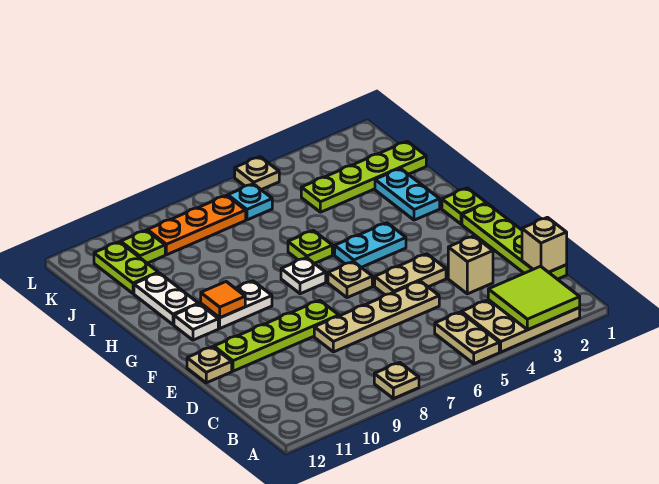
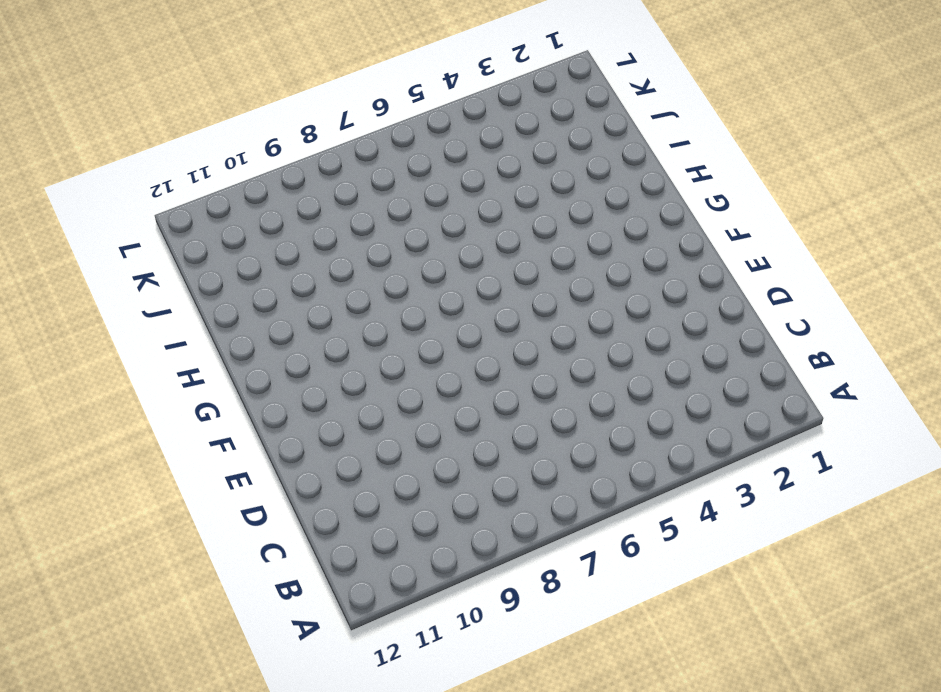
none -> tan plate A2:B4 level 1
none -> tan plate A5:B5 level 1
none -> tan plate A8 level 1

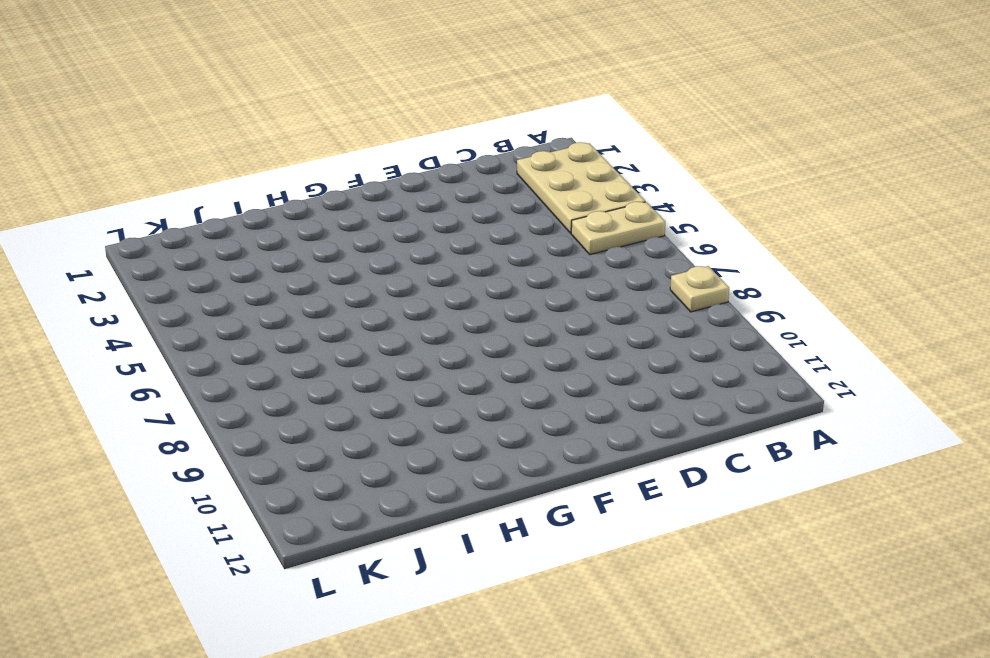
none -> lime plate C1:F1 level 1
none -> tan brick D3 level 1
none -> tan plate D5:D8 level 1

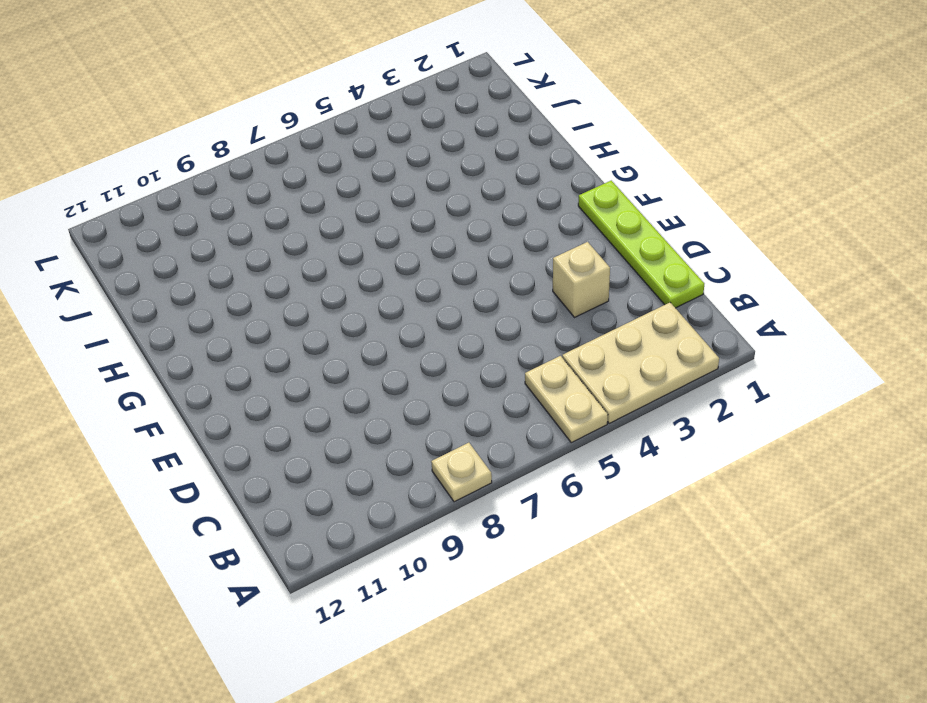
none -> tan plate D5:D8 level 1
none -> tan plate E4:E5 level 1
none -> lime plate E8:E11 level 1

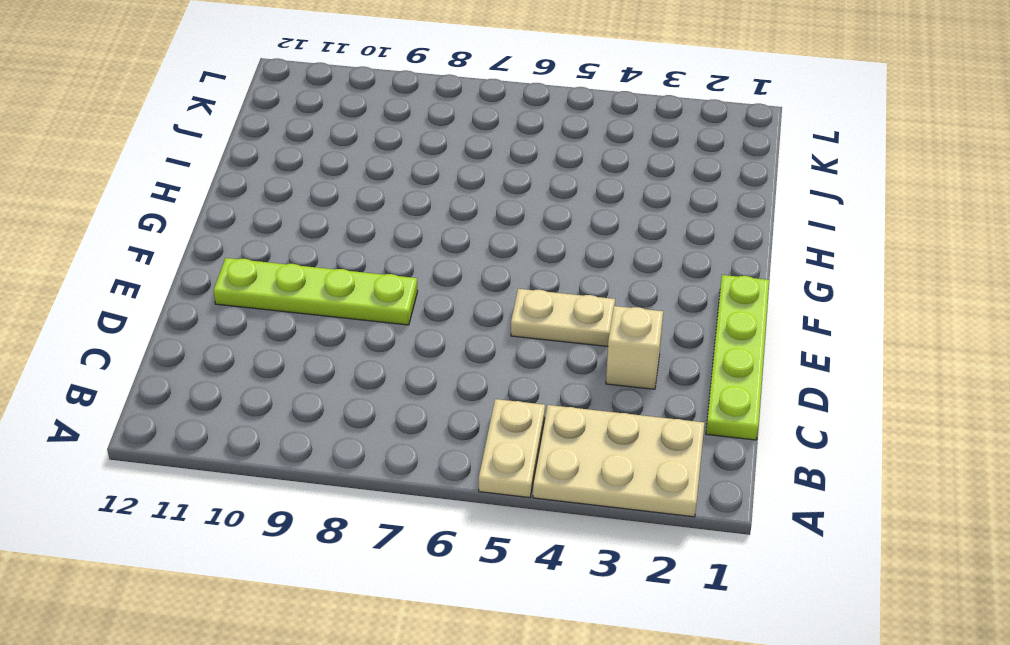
none -> tan plate A8 level 1
none -> tan plate D5:D8 level 1
none -> tan plate E12 level 1

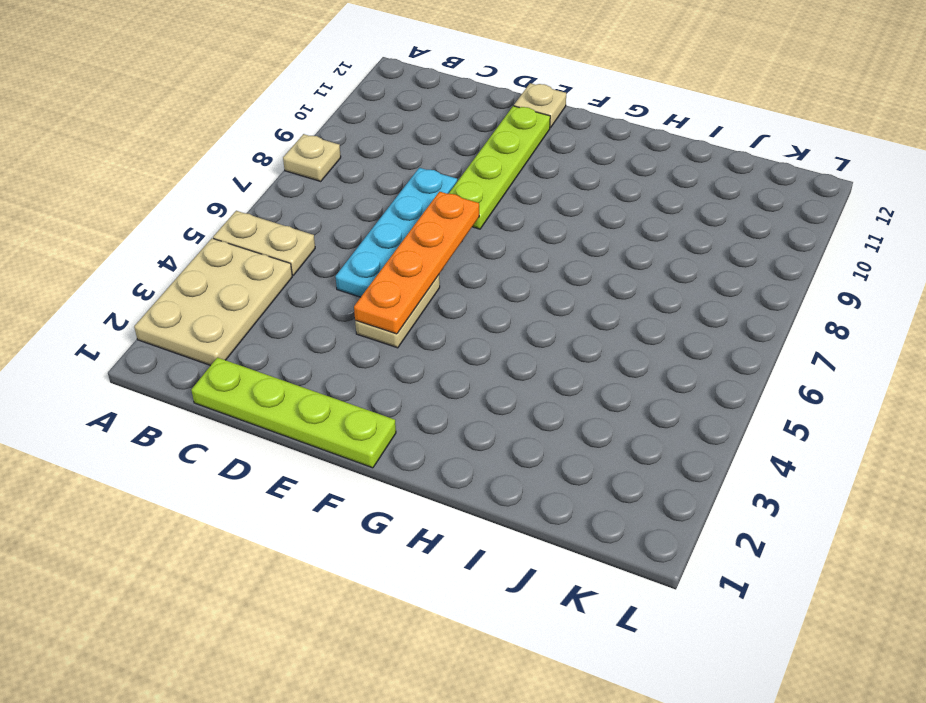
cyan plate D5:D8 level 1 -> tan plate D5:D8 level 1
orange plate E4:E7 level 2 -> none
none -> tan brick D3 level 1
none -> tan plate F6 level 1
none -> lime plate G1 level 1

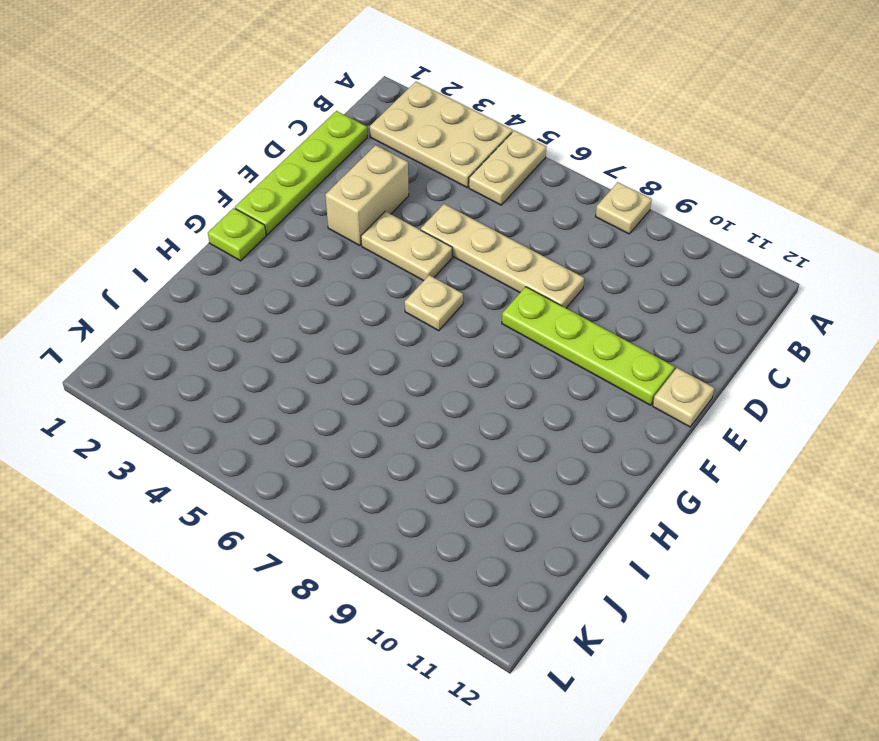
tan brick D3:E3 level 1 -> tan brick D3 level 1
none -> cyan plate G4:G5 level 1
none -> white plate G7 level 1
none -> white plate G9:G10 level 1

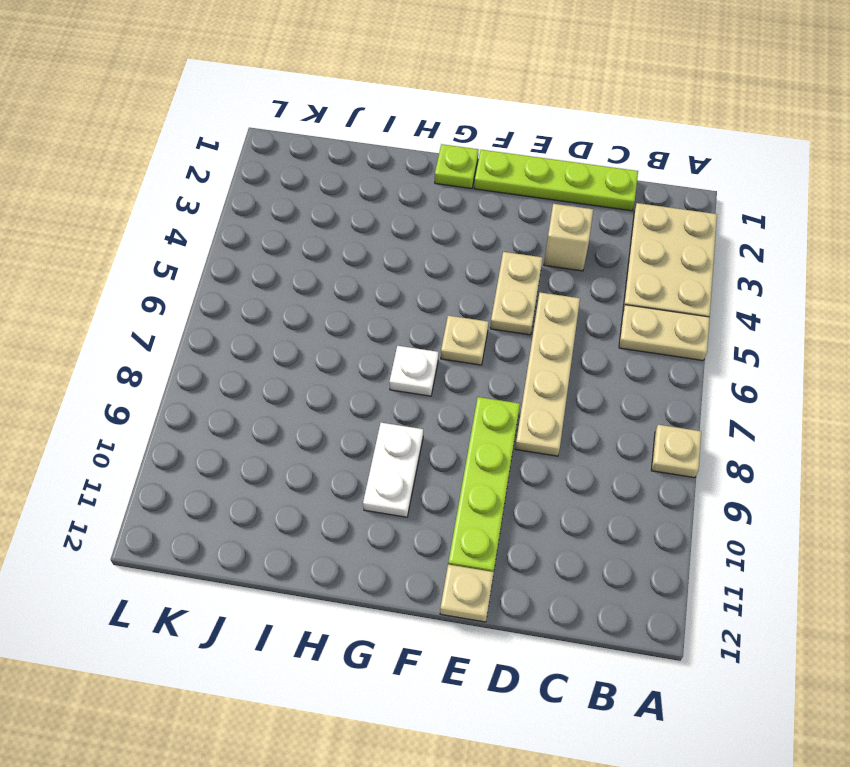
none -> cyan plate G4:G5 level 1
none -> white plate G11 level 1
none -> cyan plate H2:I2 level 1

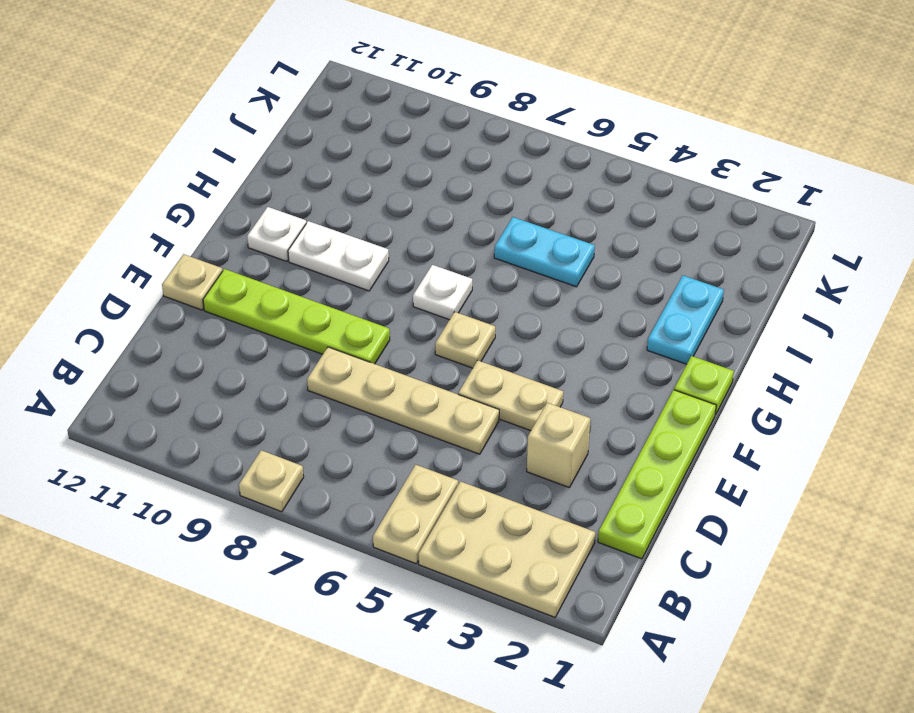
cyan plate I5:I6 level 1 -> cyan plate G4:G5 level 1
none -> lime plate H6 level 1
none -> white plate H11:I11 level 1
none -> lime plate J1:J4 level 1

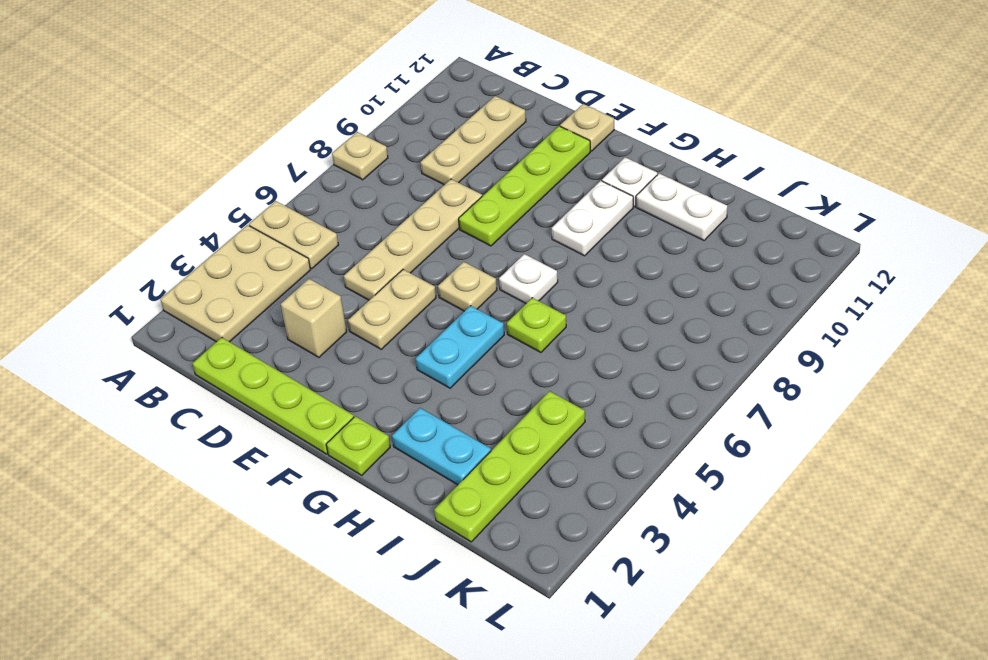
tan plate C9:C11 level 1 -> none
none -> lime plate J11:K11 level 1
none -> cyan plate K6 level 1
none -> orange plate K7:K9 level 1

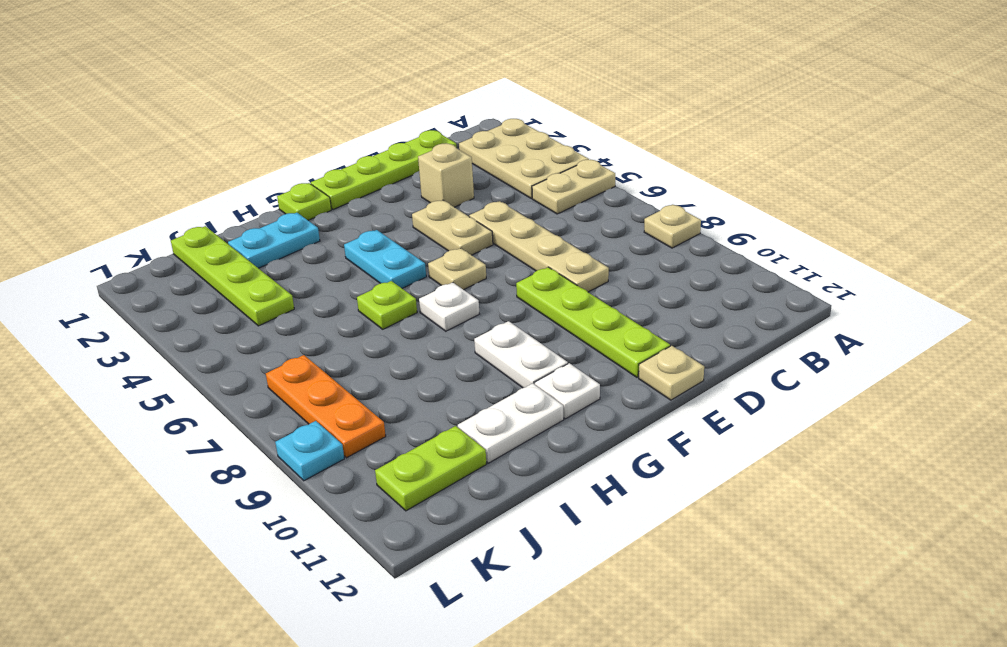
cyan plate L9 level 1 -> cyan plate K6 level 1
none -> lime plate K10 level 1
none -> tan plate L5 level 1
none -> lime tile A2:B3 level 2

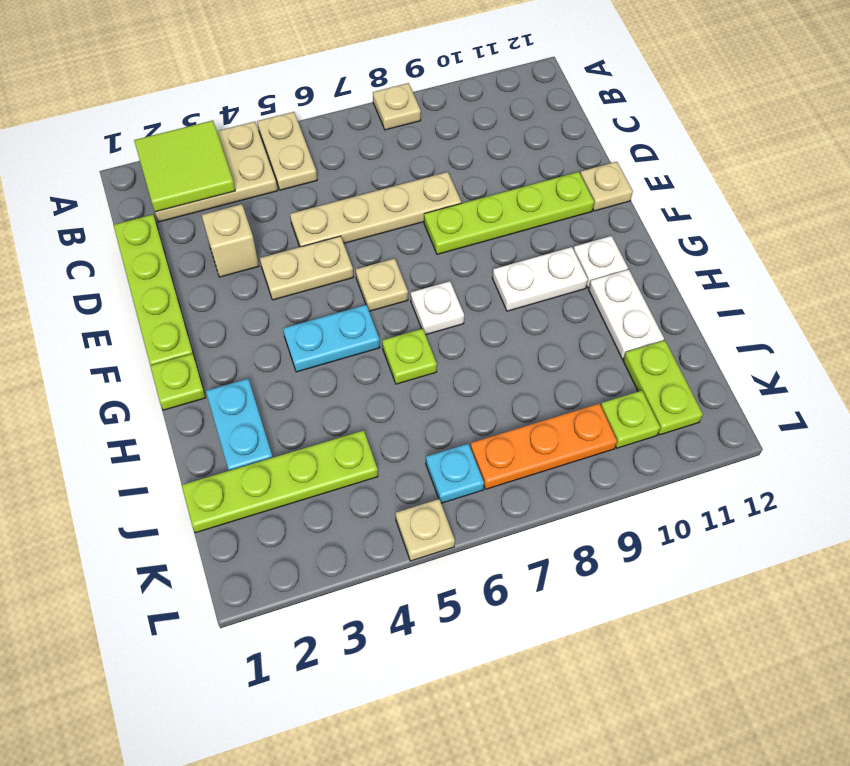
none -> tan brick C1 level 2
none -> orange tile G10 level 2

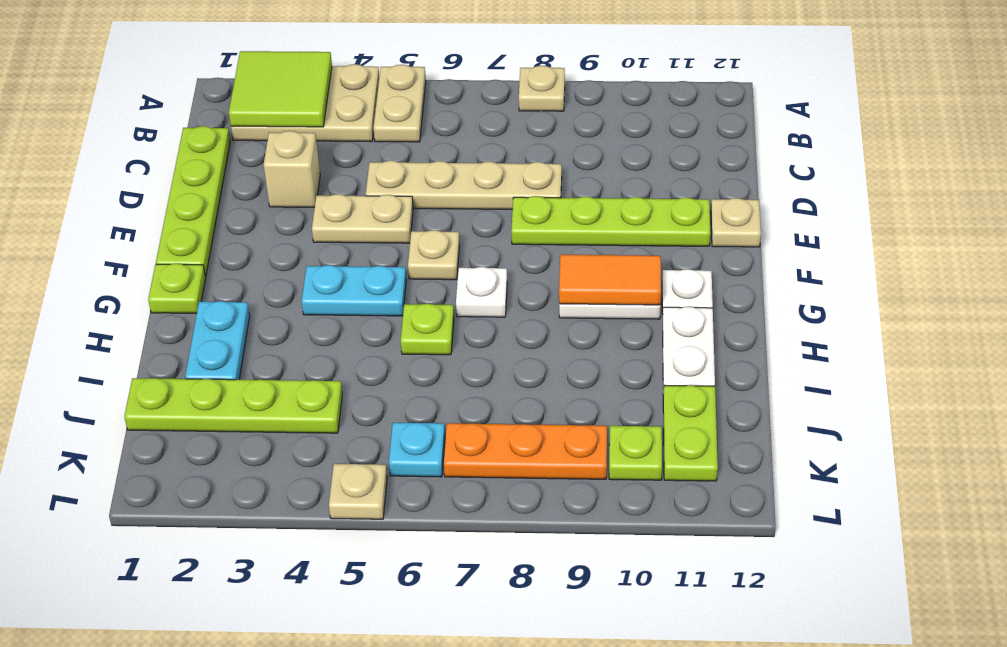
orange tile G9:G10 level 2 -> orange tile G10 level 2
none -> tan brick C1 level 2

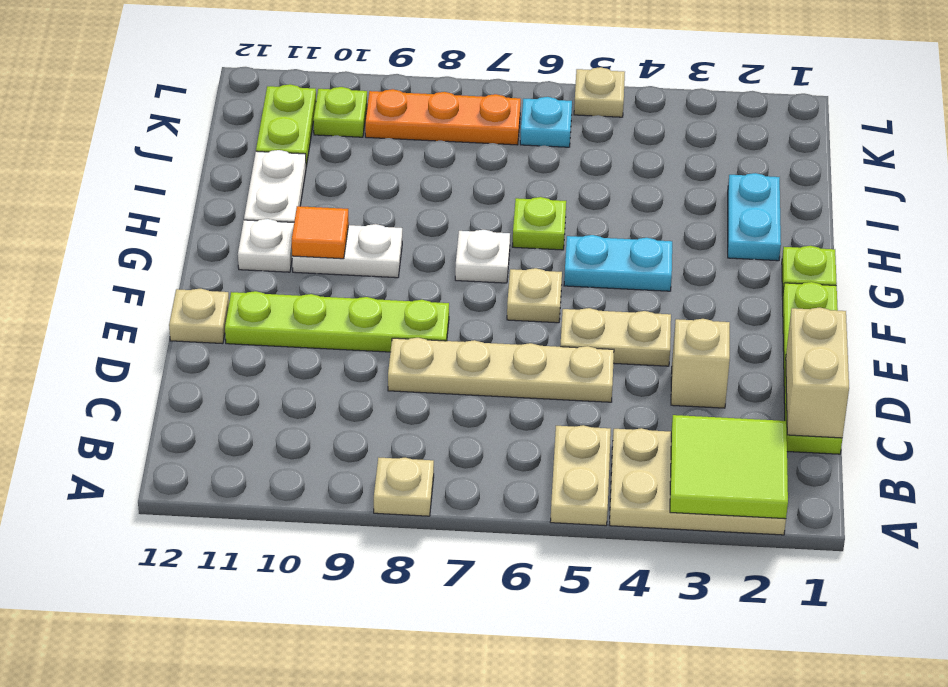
tan brick C1:D1 level 2 -> tan brick C1 level 2
none -> lime plate J1:J4 level 1

